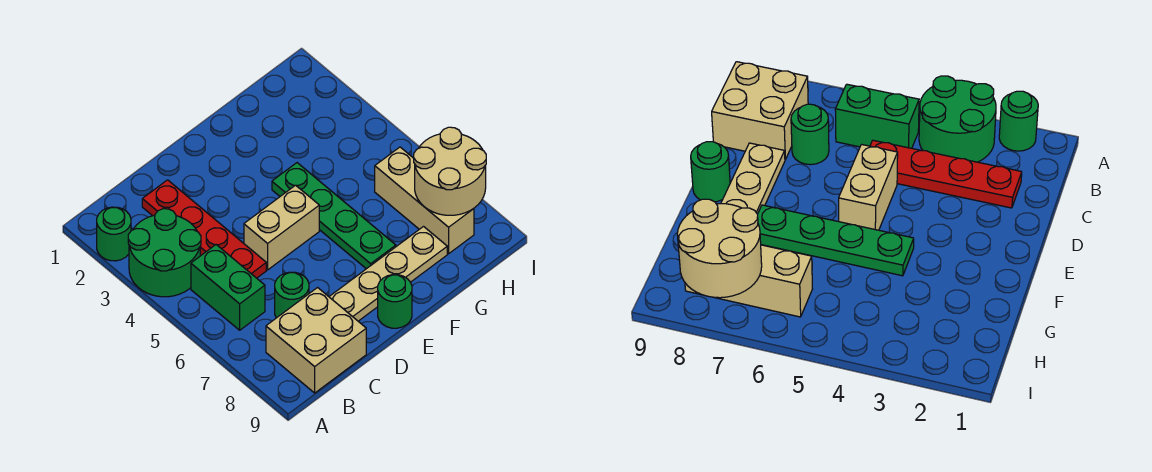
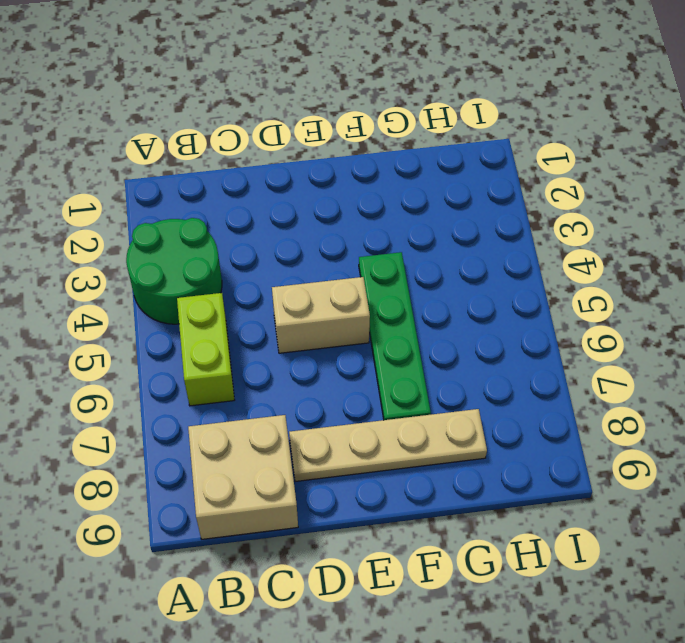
lime brick B5:B6 level 1 -> green brick B5:B6 level 1
none -> green round brick A2 level 1
none -> red plate C2:C5 level 1
none -> green round brick C7 level 1

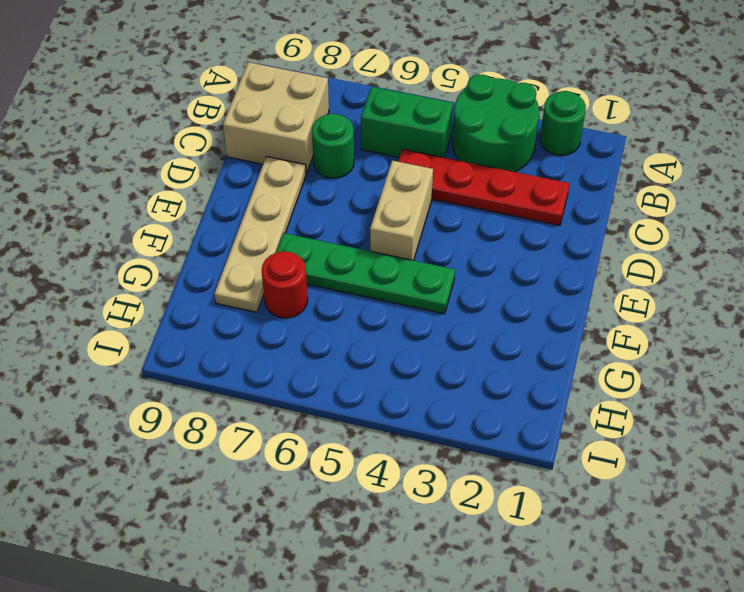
red round brick G7 level 1 -> none
none -> green round brick E9 level 1
none -> tan brick H6:H8 level 1
none -> tan round brick H7:I8 level 2

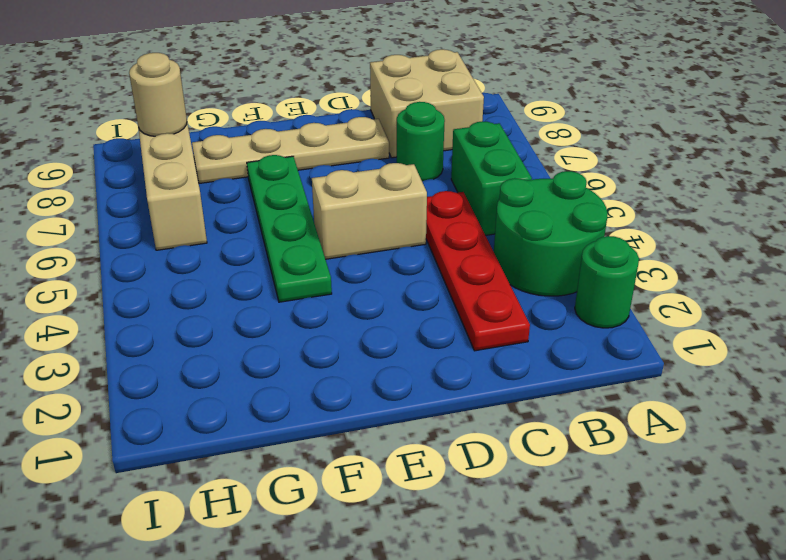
tan round brick H8 level 2 -> tan round brick H7:I8 level 2
none -> green round brick E9 level 1

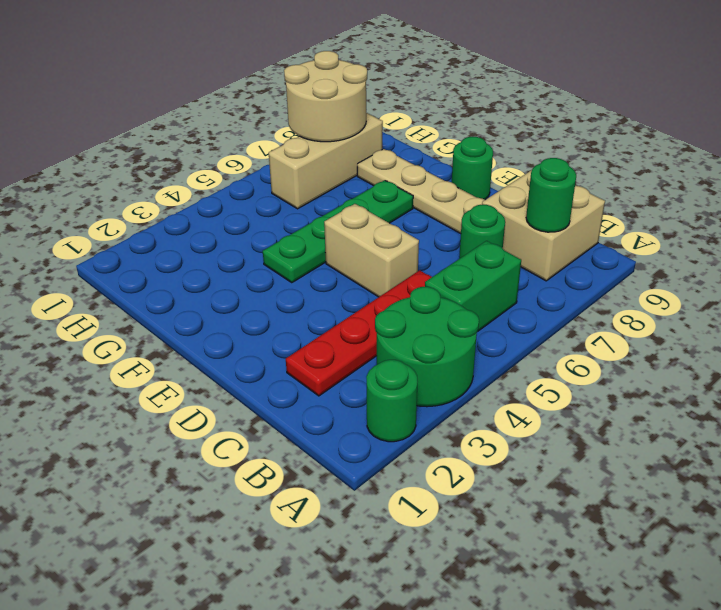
green round brick B8 level 2 -> none

